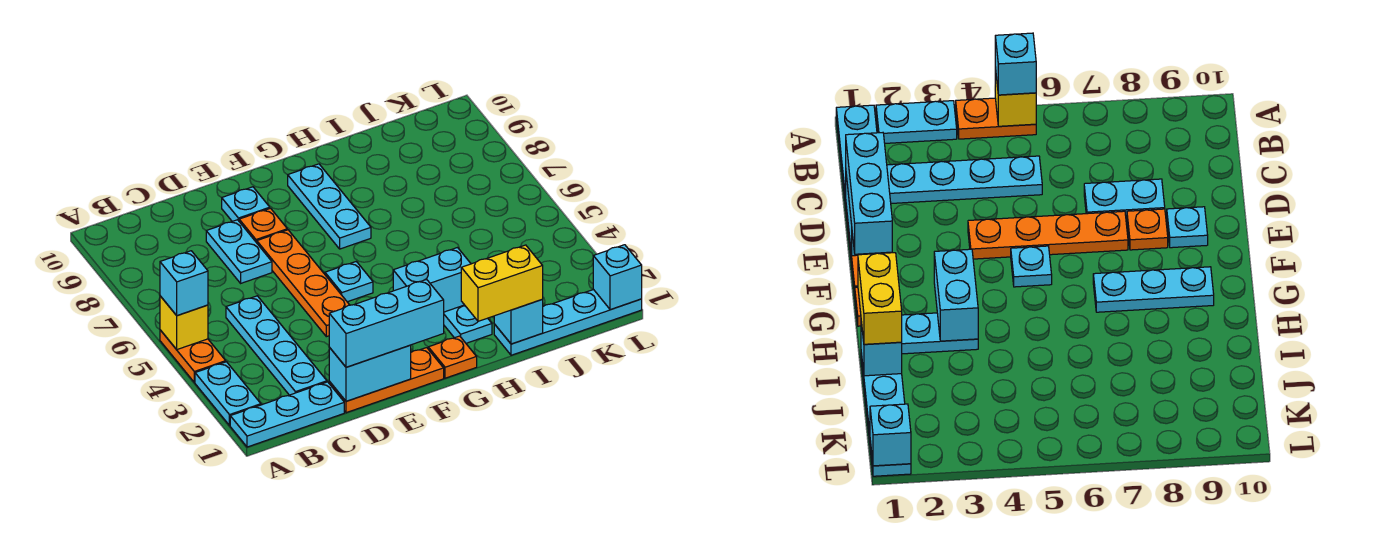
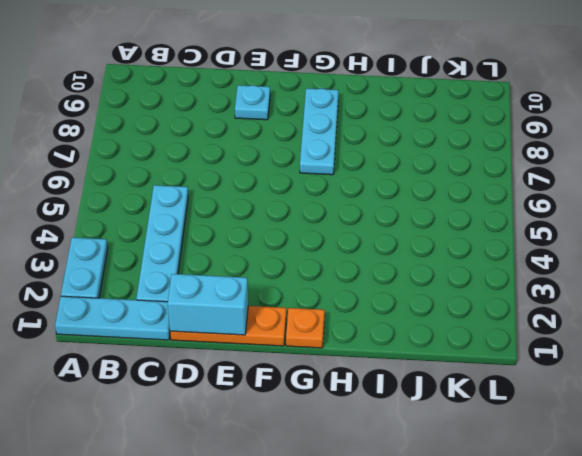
none -> orange plate A4:A5 level 1
none -> cyan plate D7:D8 level 1
none -> orange plate E4:E7 level 1

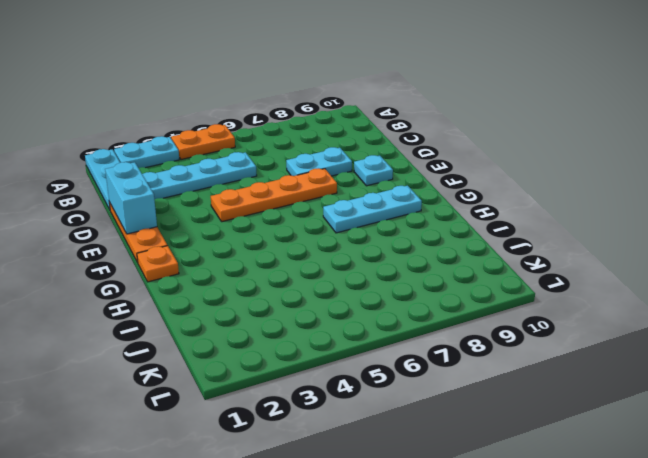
none -> orange plate E8 level 1
none -> cyan plate F5 level 1
none -> cyan plate H2:H3 level 1

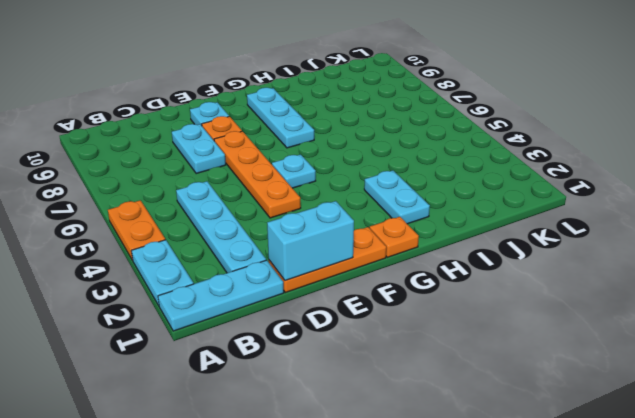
none -> cyan plate I1:L1 level 1
none -> yellow brick A5 level 2
none -> cyan brick G3:H3 level 2

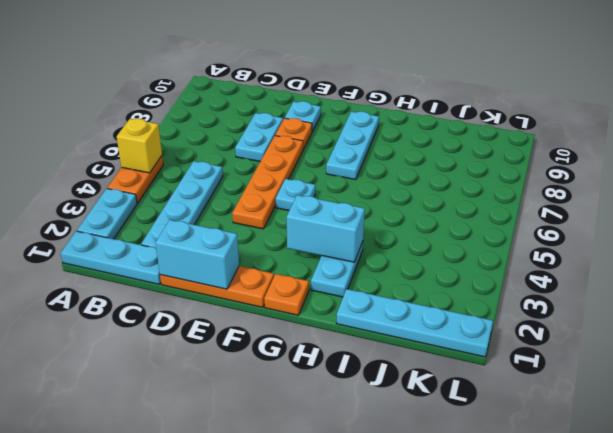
none -> cyan brick I1 level 2
none -> cyan brick L1 level 2
none -> cyan brick A5 level 3

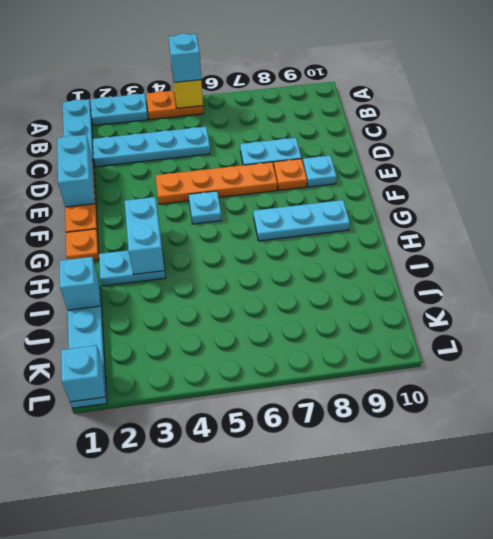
none -> cyan brick D1:F1 level 3
none -> yellow brick H1:I1 level 3

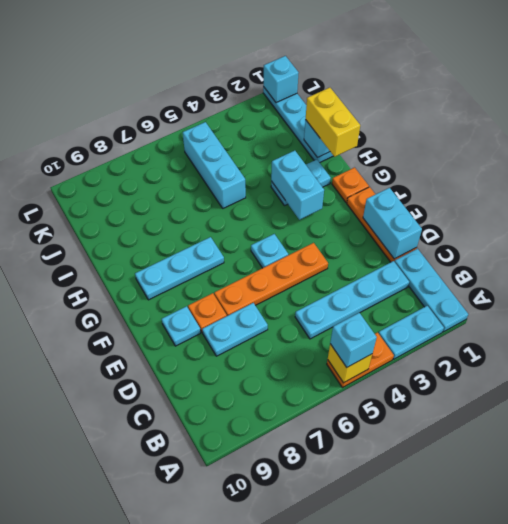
cyan brick I5:K5 level 1 -> cyan brick D1:F1 level 3

